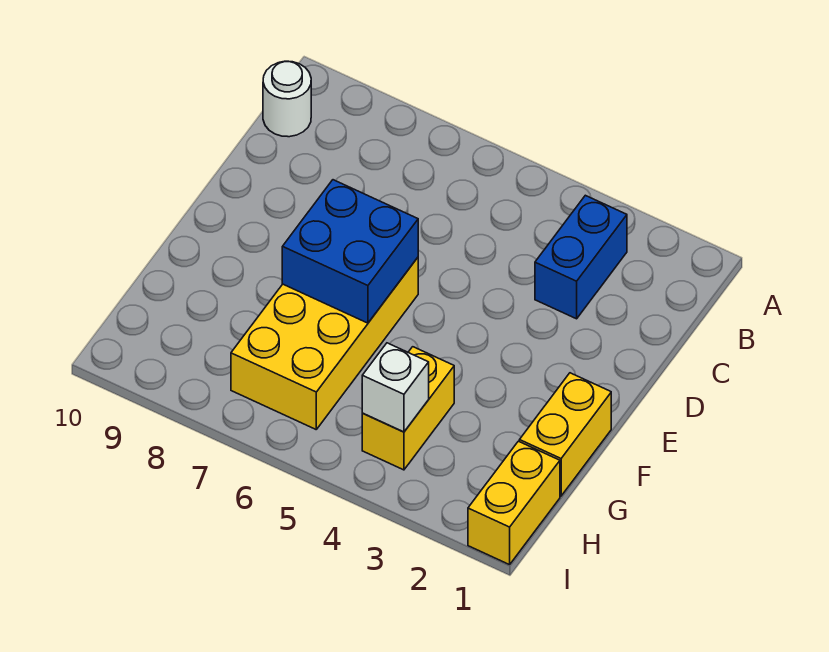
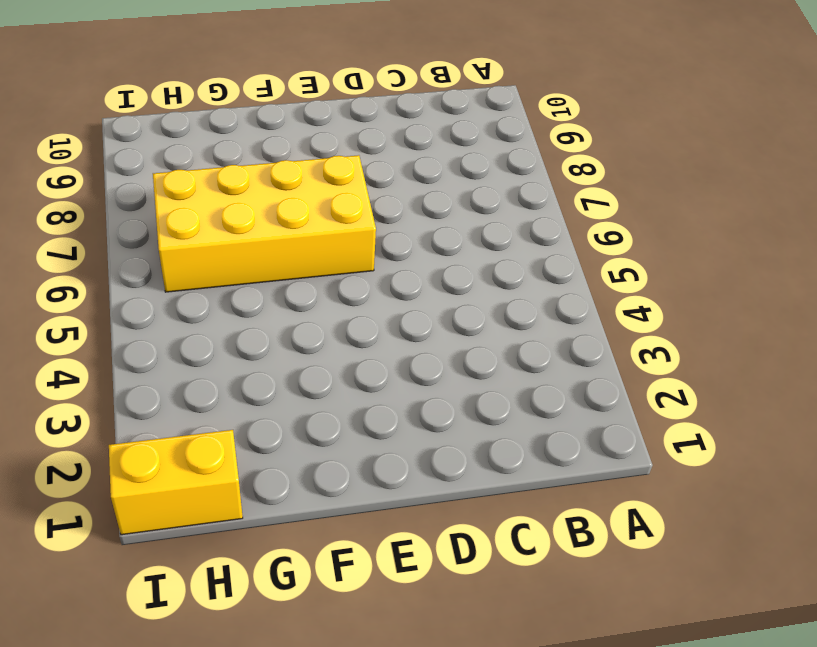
none -> blue brick B3:C3 level 1
none -> white round brick B10 level 1

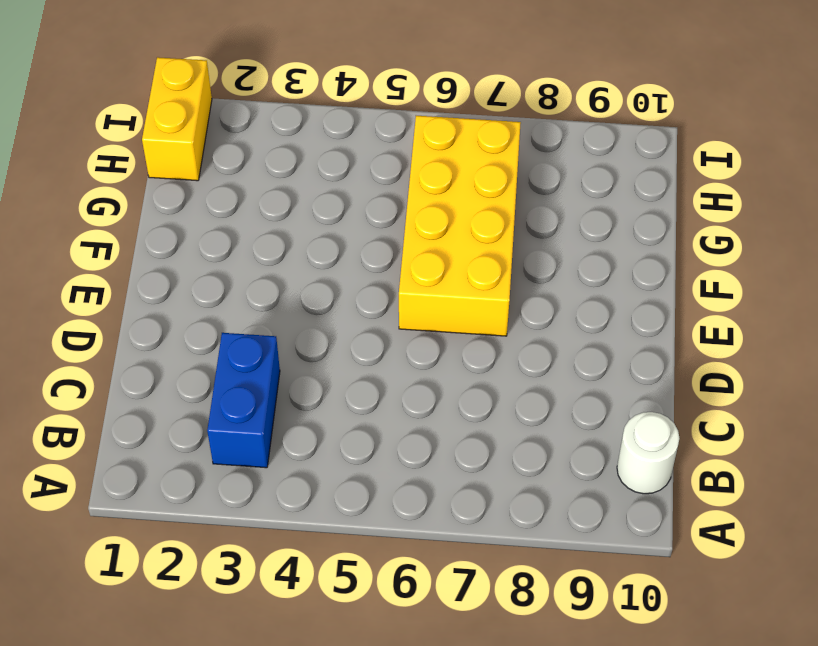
none -> yellow brick F1:G1 level 1
none -> yellow brick G4:H4 level 1

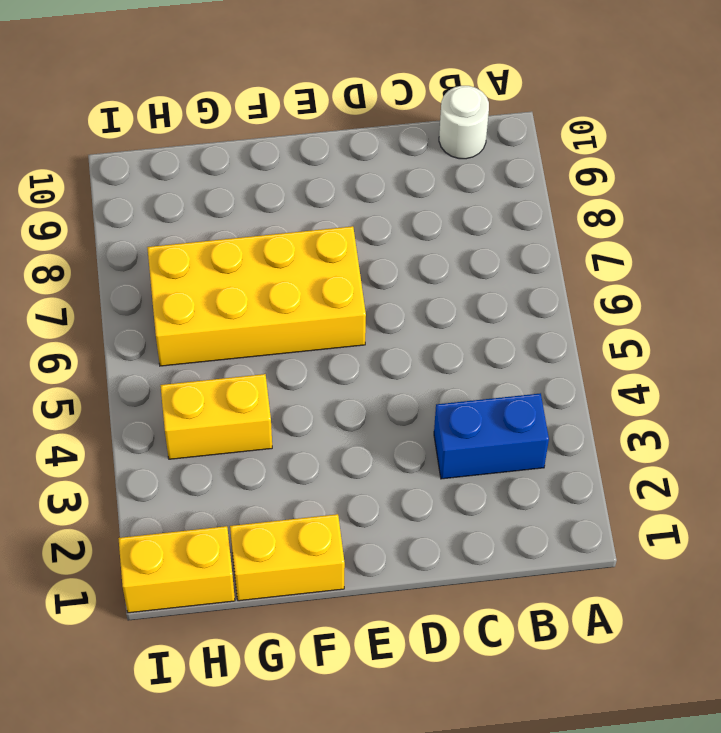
none -> blue brick E6:F7 level 2
none -> white brick H4 level 2

